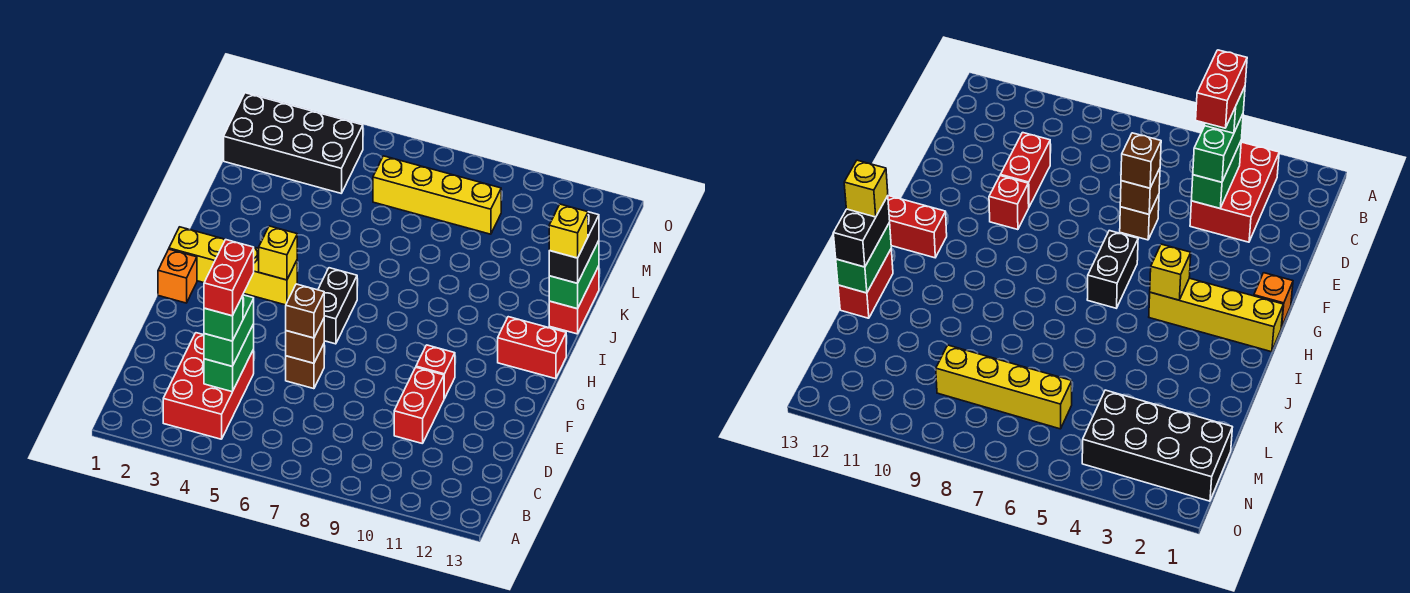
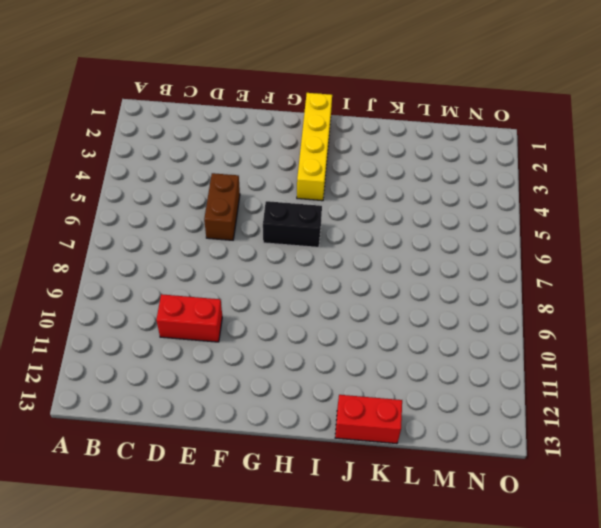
brown brick E5:E6 level 1 -> brown brick E6 level 1
none -> red brick B3:D4 level 1
none -> red brick F10 level 1
none -> orange brick G1 level 1

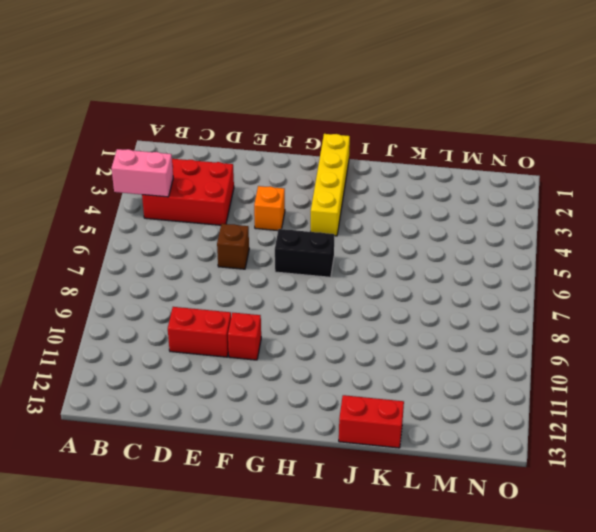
pink brick A4:B4 level 2 -> none
orange brick F4 level 1 -> orange brick G1 level 1
none -> red brick H12:H13 level 1
none -> black brick M1:N4 level 1
none -> yellow brick M6:M9 level 1

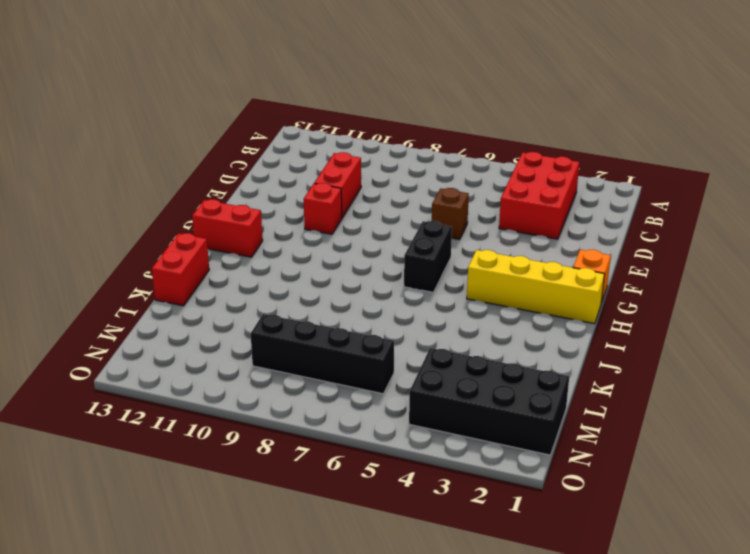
black brick M6:M9 level 1 -> yellow brick M6:M9 level 1
none -> green brick C4:D4 level 2
none -> brown brick E6 level 2
none -> yellow brick H4 level 2

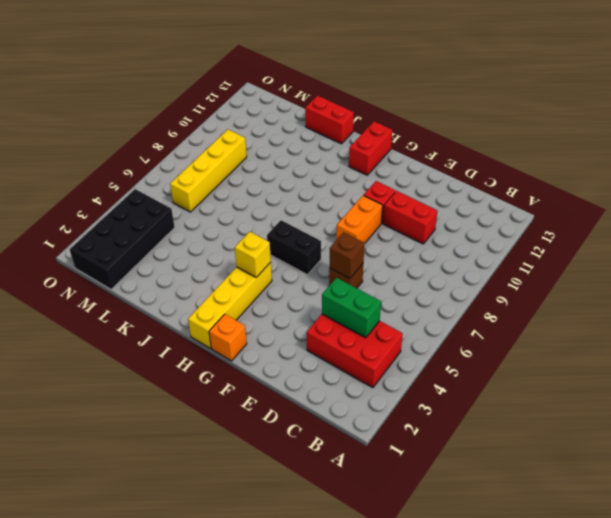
orange brick F8:F9 level 1 -> none
none -> green brick J13:K13 level 2
none -> green brick C4:D4 level 3
none -> brown brick E6 level 3

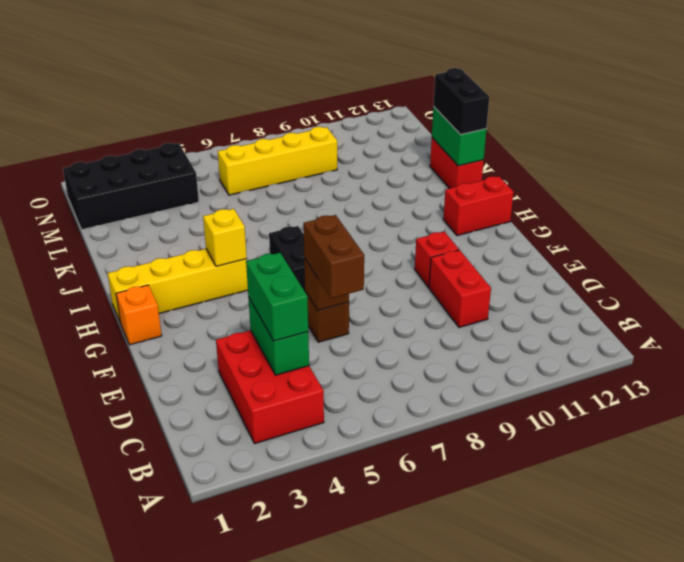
brown brick D6:E6 level 3 -> brown brick E6 level 3
none -> green brick C4 level 4
none -> yellow brick J13 level 4
none -> red brick C4:D4 level 5

